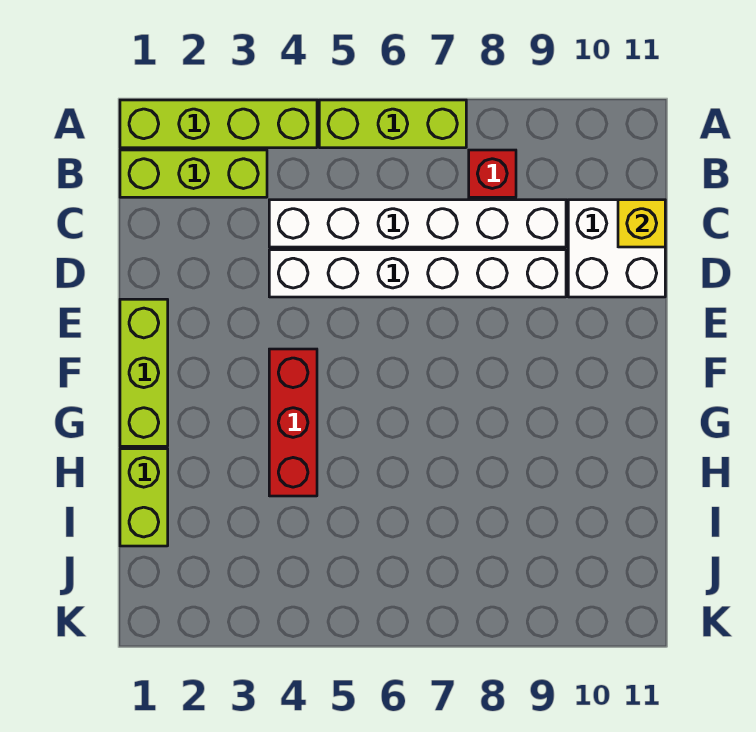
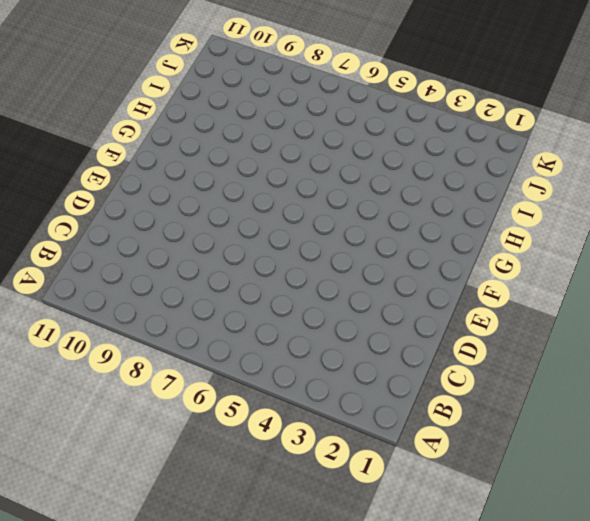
none -> lime brick A1:A4 level 1
none -> lime brick A5:A7 level 1

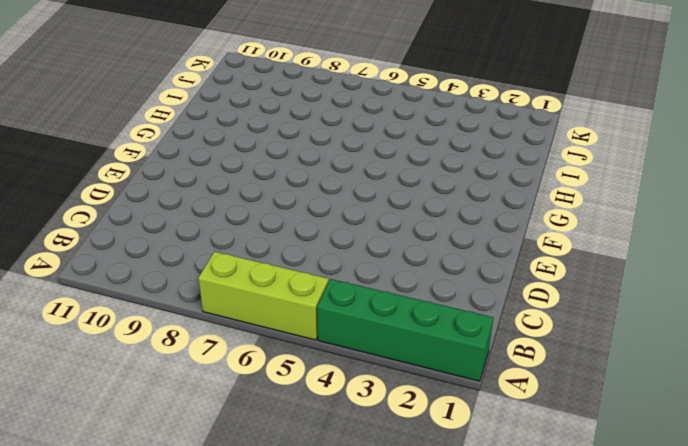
green brick A1:A4 level 1 -> lime brick A1:A4 level 1
none -> lime brick B1:B3 level 1
none -> red brick B8 level 1

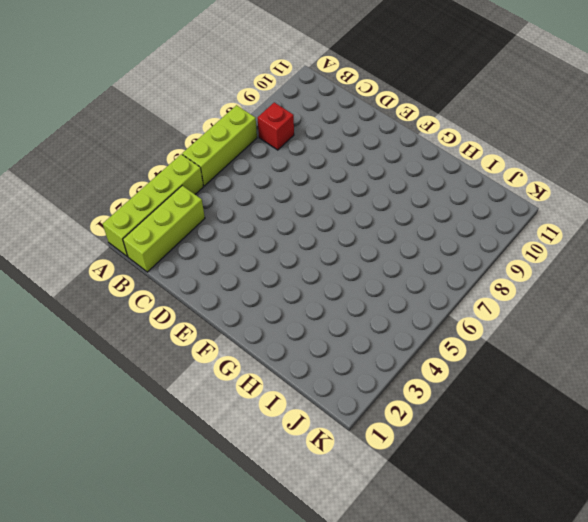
none -> white brick C4:C9 level 1
none -> white brick C10:D11 level 1

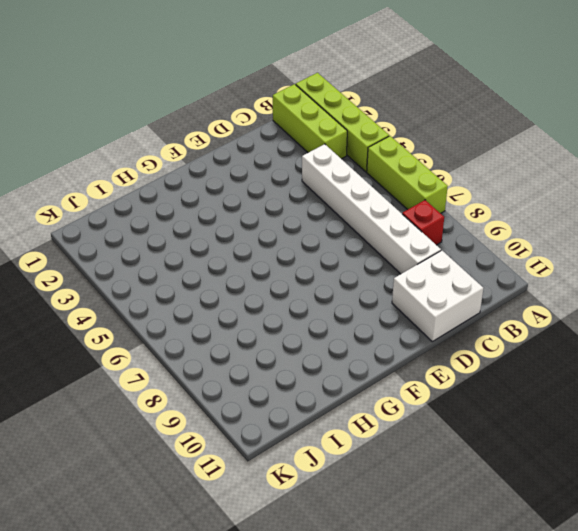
none -> white brick D4:D9 level 1
none -> lime brick E1:G1 level 1

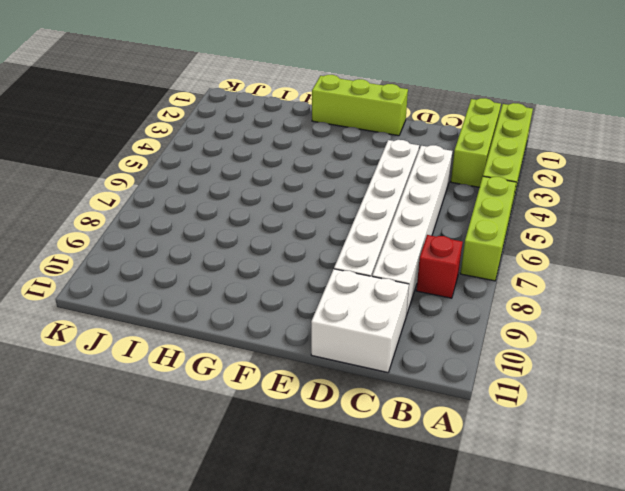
none -> red brick F4:H4 level 1
none -> lime brick H1:I1 level 1

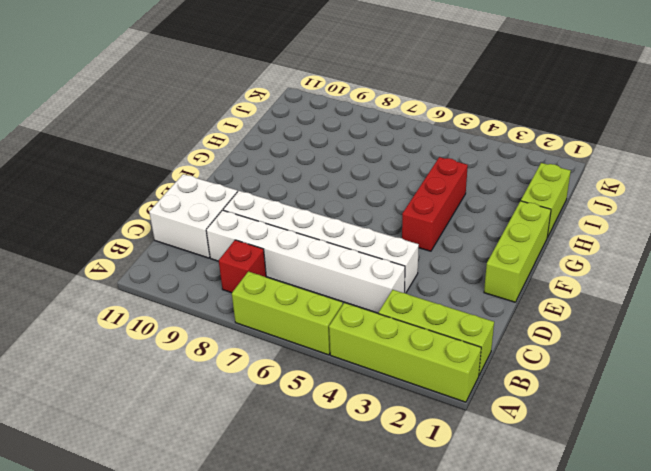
none -> yellow brick C11 level 2

